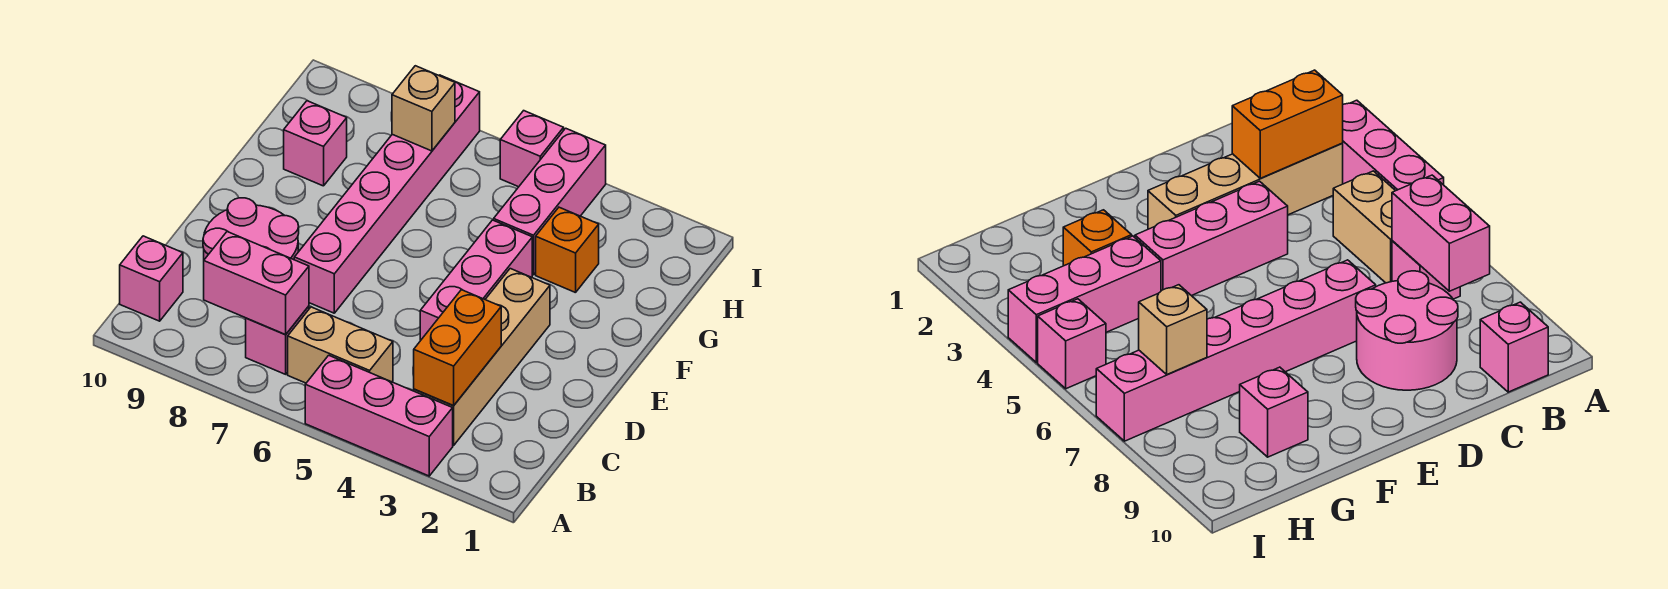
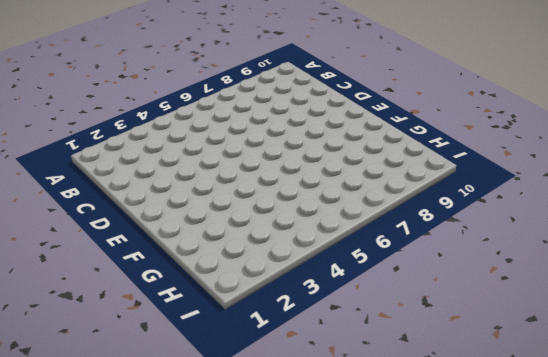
none -> pink brick A3:A5 level 1
none -> tan brick B3:E3 level 1
none -> tan brick B5:B6 level 1

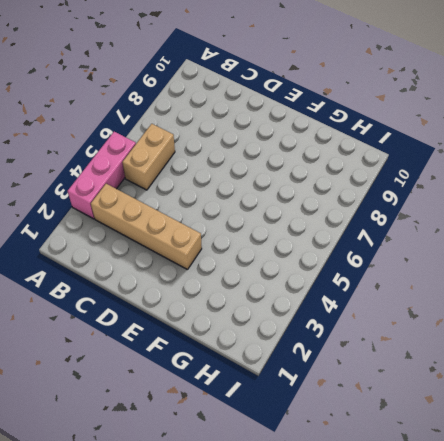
none -> pink brick B7 level 1
none -> pink brick B10 level 1
none -> pink round brick C8:D9 level 1

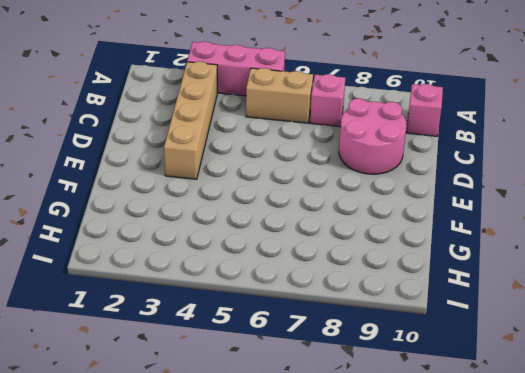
none -> pink brick D4:F4 level 1
none -> pink brick D7:I7 level 1
none -> orange brick G3 level 1

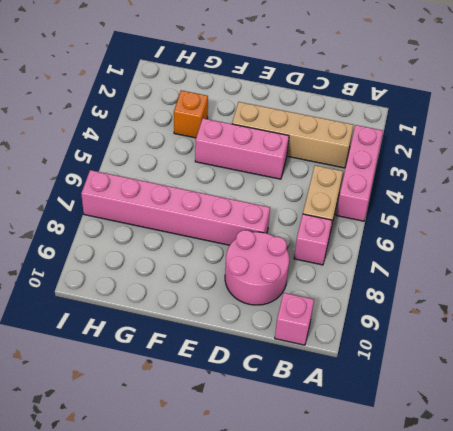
none -> pink brick G4:I4 level 1
none -> pink brick G9 level 1
none -> pink brick I5 level 1

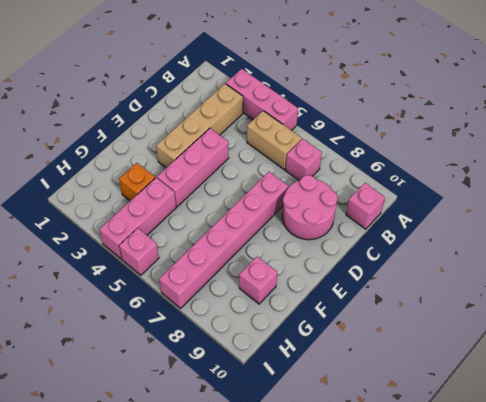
none -> orange brick B3:C3 level 2
none -> pink brick B7:B8 level 2
none -> tan brick H7 level 2

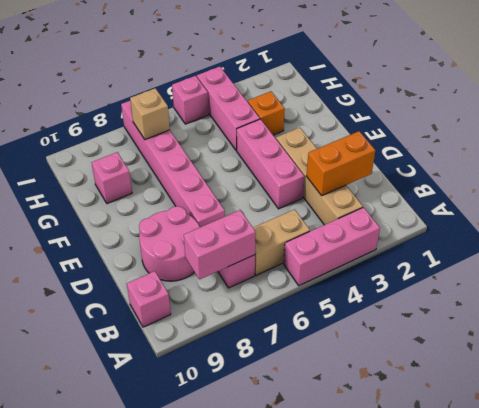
orange brick C2:C3 level 2 -> orange brick B3:C3 level 2

